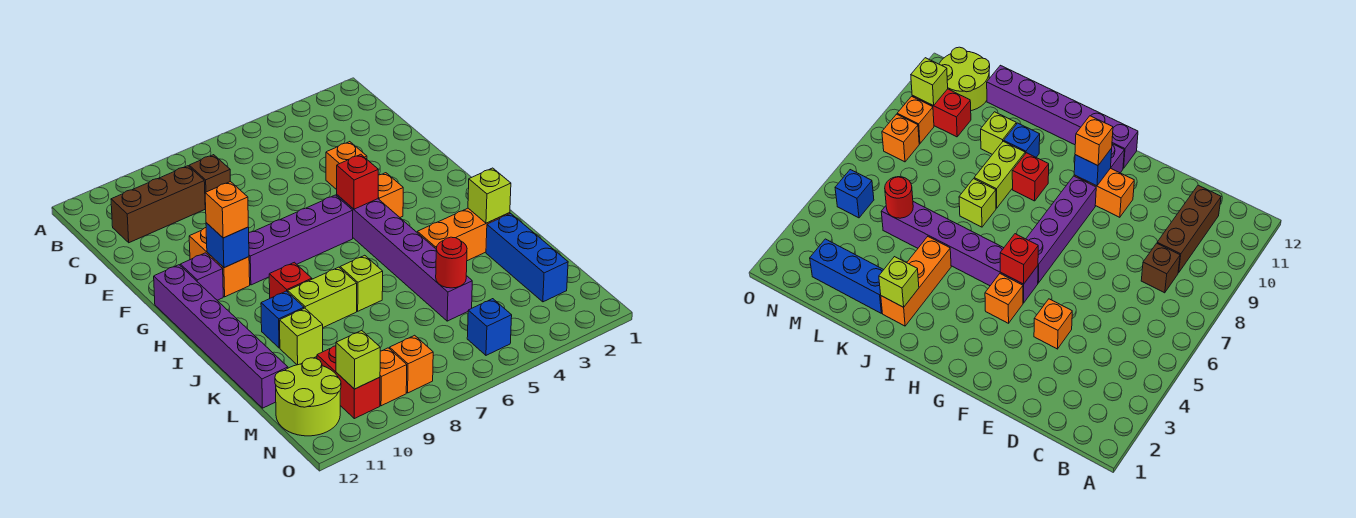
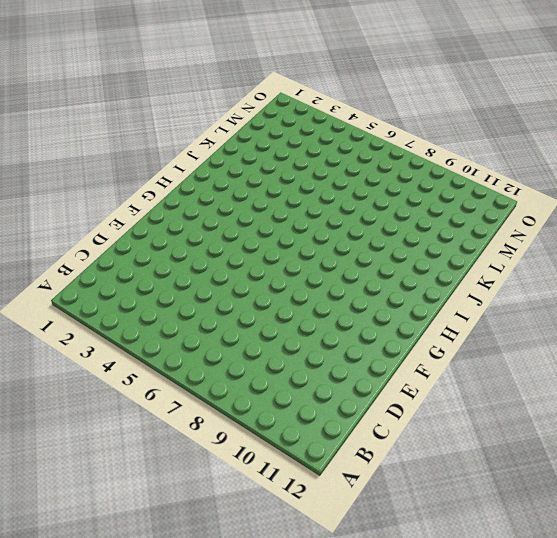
none -> brown brick C8 level 1
none -> brown brick C9:C11 level 1
none -> orange brick E4 level 1

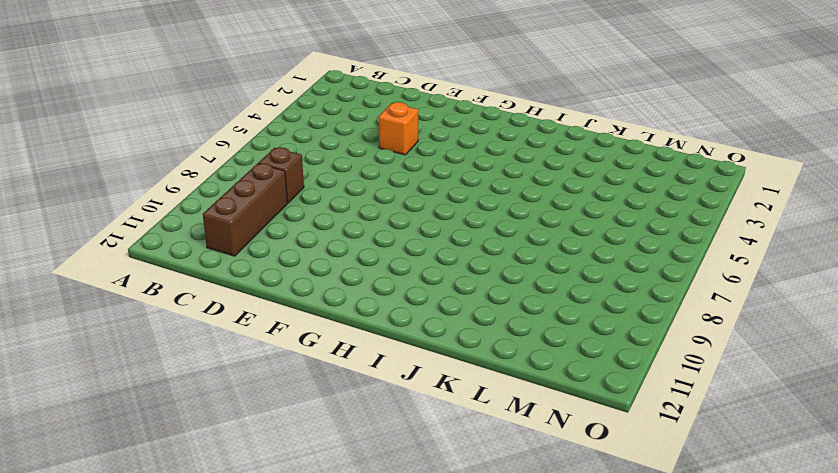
none -> orange brick F10:G10 level 1
none -> orange brick G4 level 1
none -> purple brick G5:L5 level 1

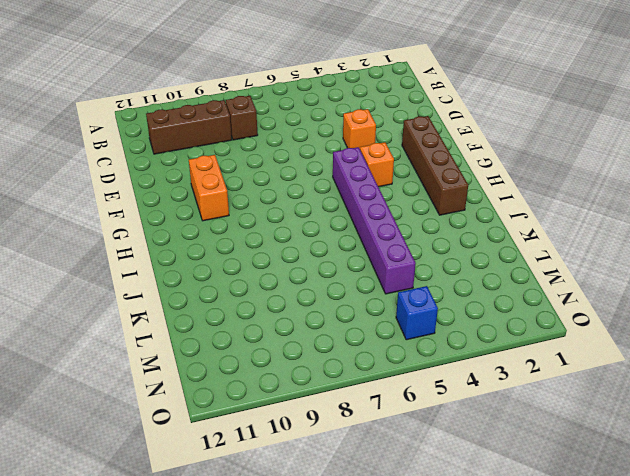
brown brick F2:I2 level 1 -> none
none -> purple brick G6:G9 level 1
none -> purple brick G11 level 1
none -> purple brick G12:L12 level 1

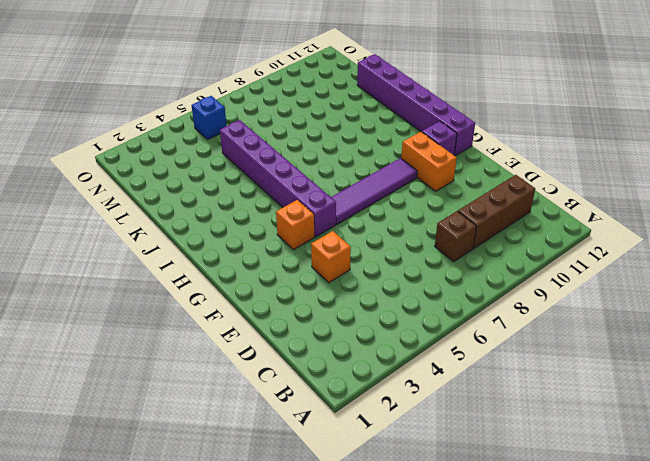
purple tile G6:G9 level 1 -> purple brick G6:G9 level 1
none -> red brick I9 level 1
none -> orange brick J2:J4 level 1
none -> lime brick J7 level 1

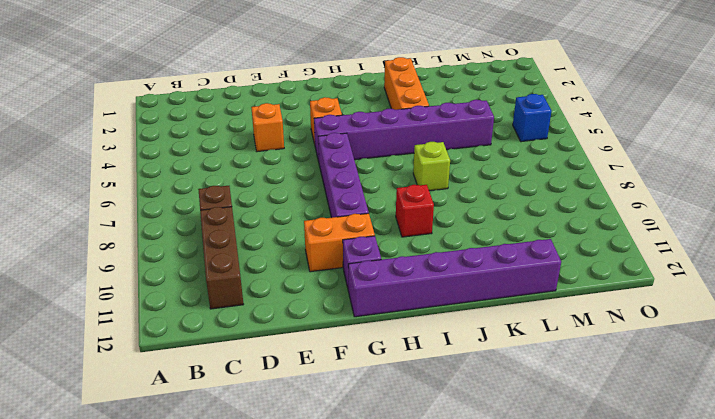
none -> lime brick J8:J9 level 1
none -> blue brick J10 level 1
none -> blue brick K2:M2 level 1

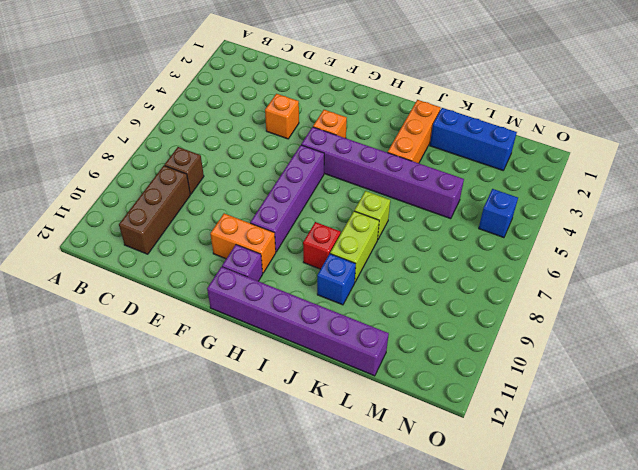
none -> lime brick K10 level 1
none -> red brick M10:N10 level 1
none -> lime round brick M11:N12 level 1

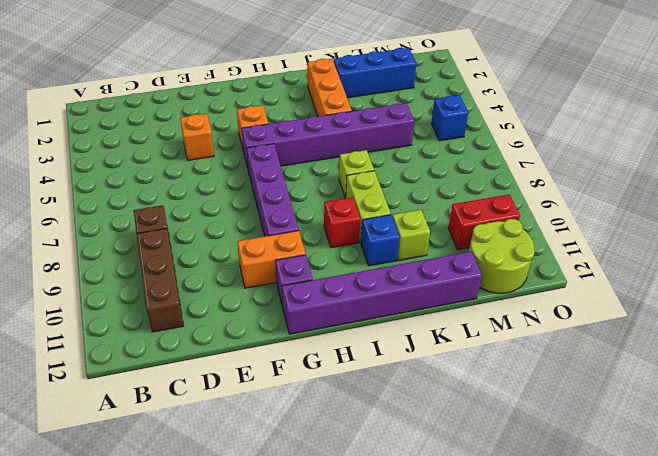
none -> orange brick N8 level 1
none -> orange brick N9 level 1
none -> red brick G5 level 2

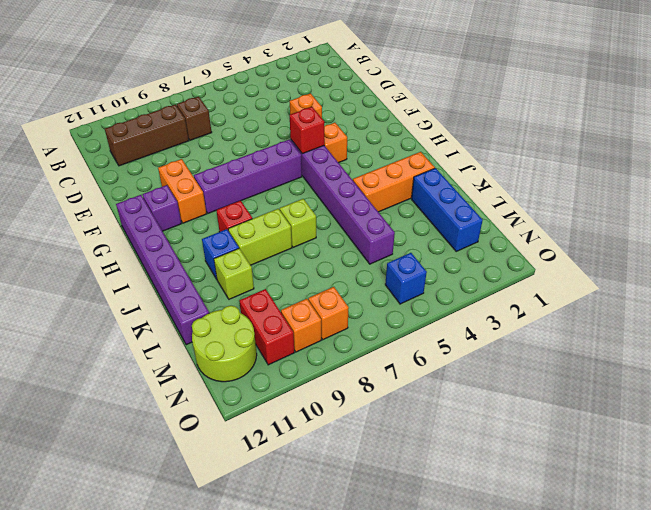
none -> blue brick G10 level 2
none -> lime brick J2 level 2
none -> red round brick L5 level 2

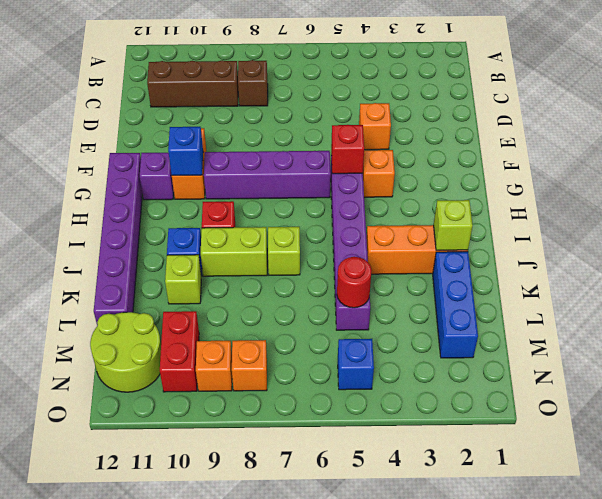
none -> lime brick N10 level 2
none -> orange brick G10 level 3

